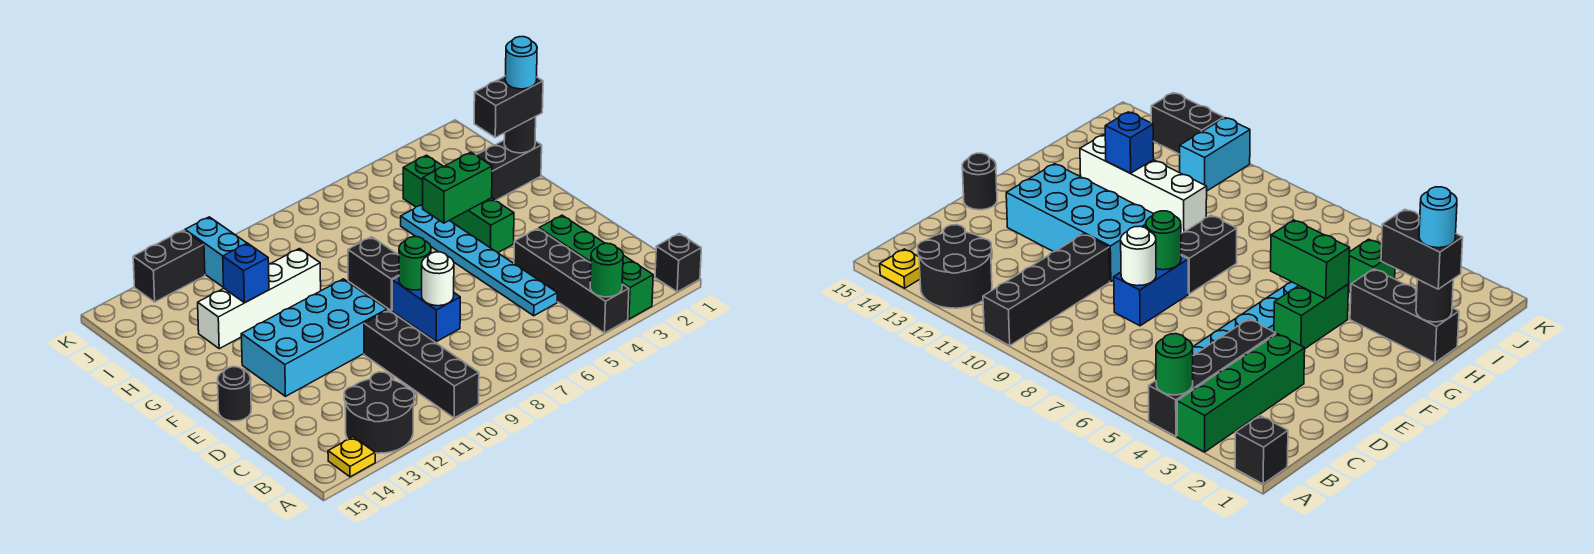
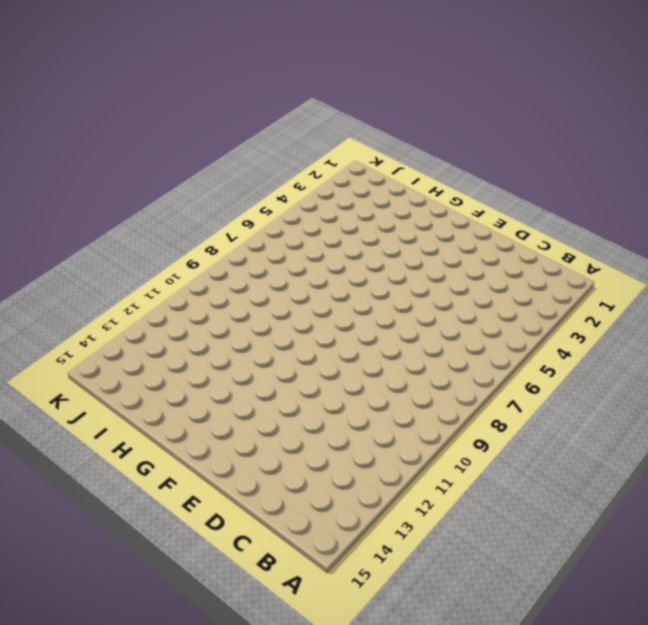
none -> black brick A1 level 1
none -> green brick A3:D3 level 1
none -> black brick A4:D4 level 1

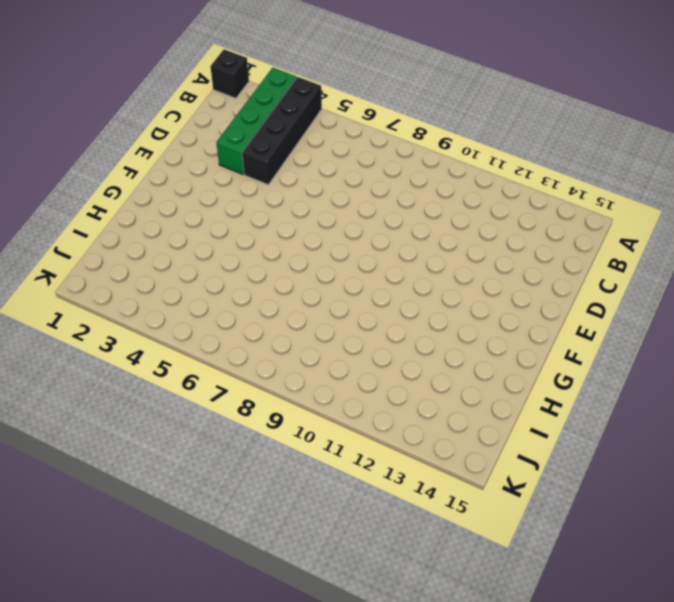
none -> black brick A10:D10 level 1
none -> black round brick A12:B13 level 1
none -> yellow plate A14 level 1

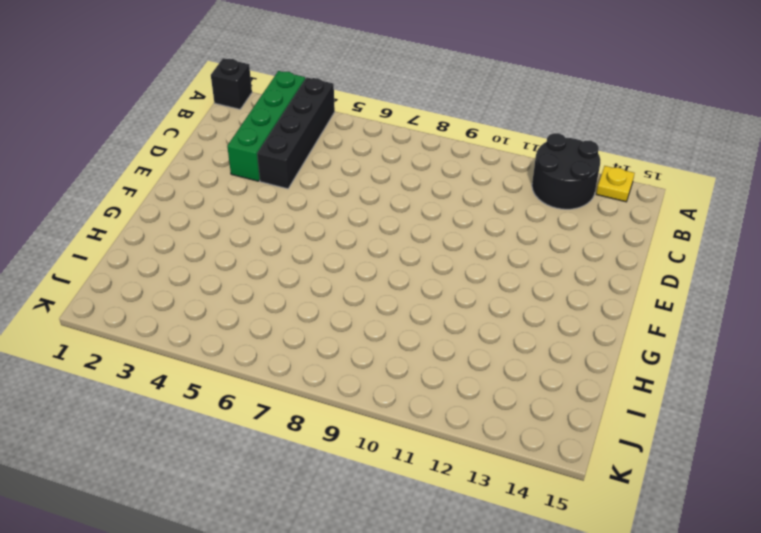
none -> black brick A10:D10 level 1
none -> cyan plate C5:H5 level 1
none -> blue brick D8:E8 level 1

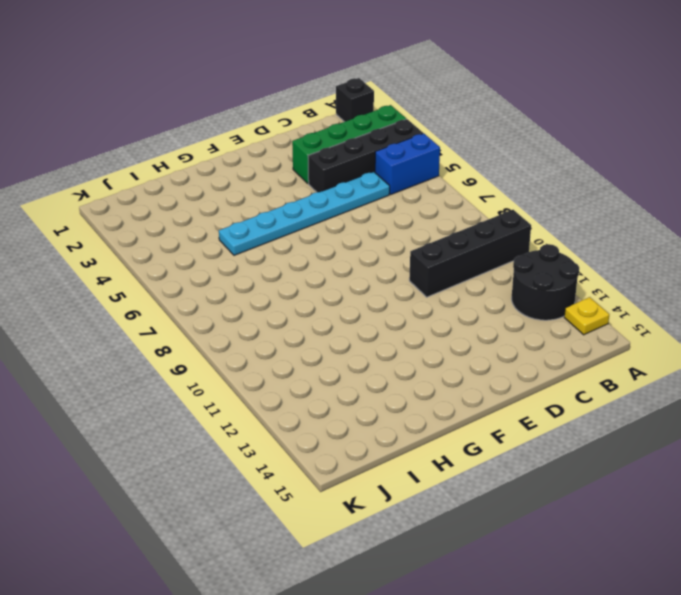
blue brick A5:B5 level 1 -> blue brick D8:E8 level 1
none -> cyan brick E10:F13 level 1
none -> black round brick E15 level 1
none -> green brick F4:G4 level 1

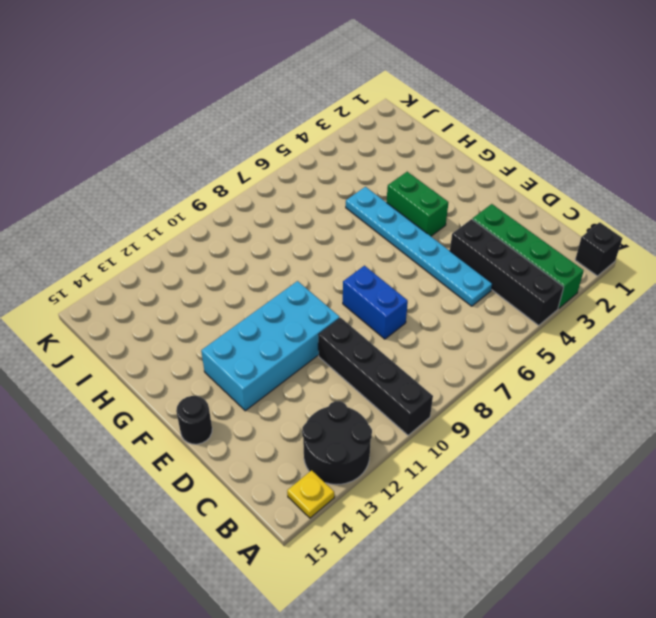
none -> black brick F8:G8 level 1
none -> black brick H1:H3 level 1
none -> white brick H10:H13 level 1

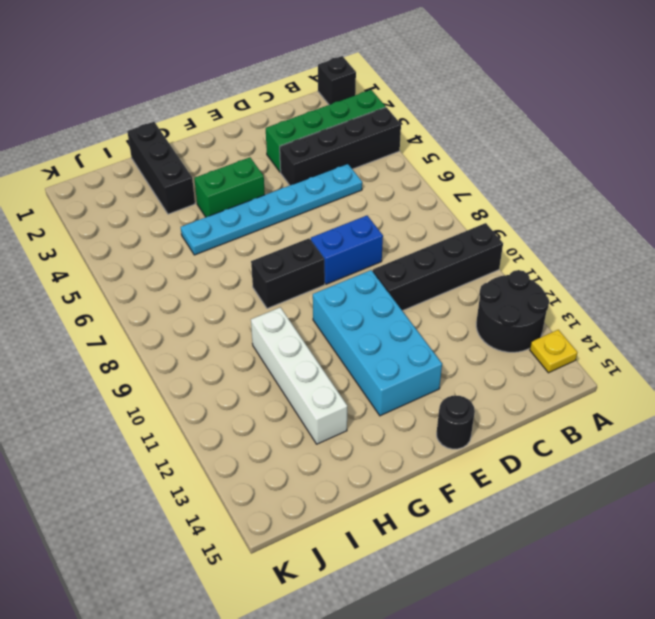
none -> green brick I4 level 1
none -> cyan brick J11:K11 level 1
none -> black brick K12:K13 level 1

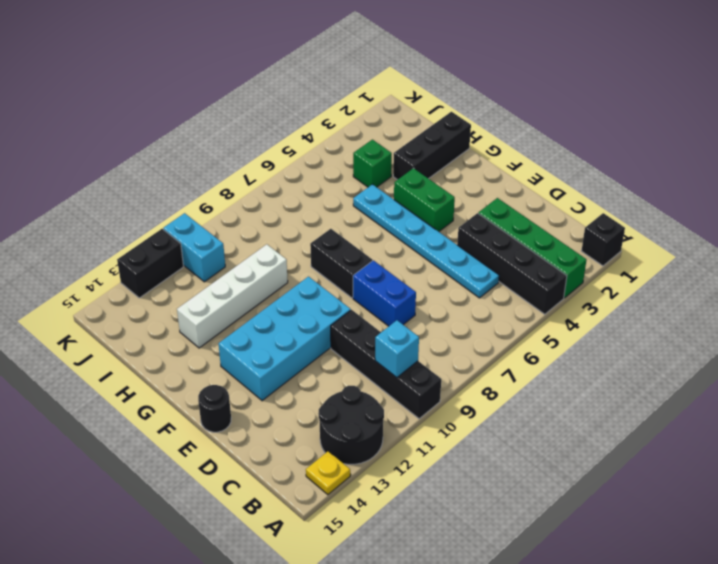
cyan brick B10 level 2 -> none
none -> green round brick A4 level 2
none -> white round brick D8 level 2
none -> green round brick E8 level 2

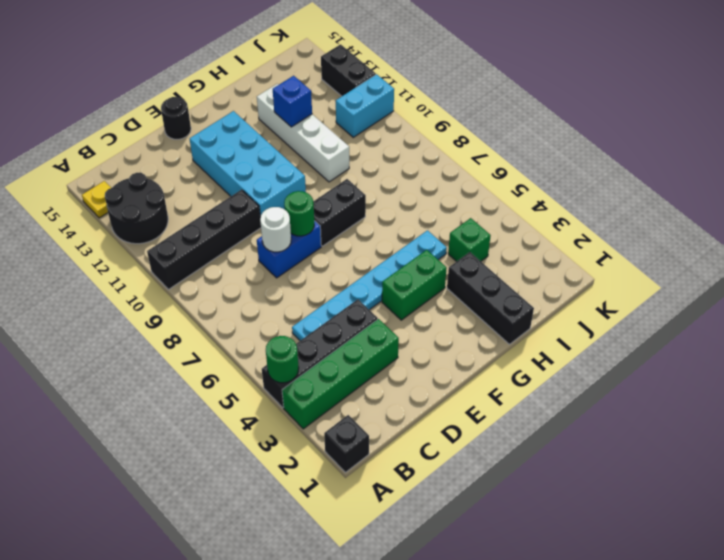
none -> green brick G4:G5 level 2
none -> black round brick H1 level 2
none -> black brick H1:H2 level 3

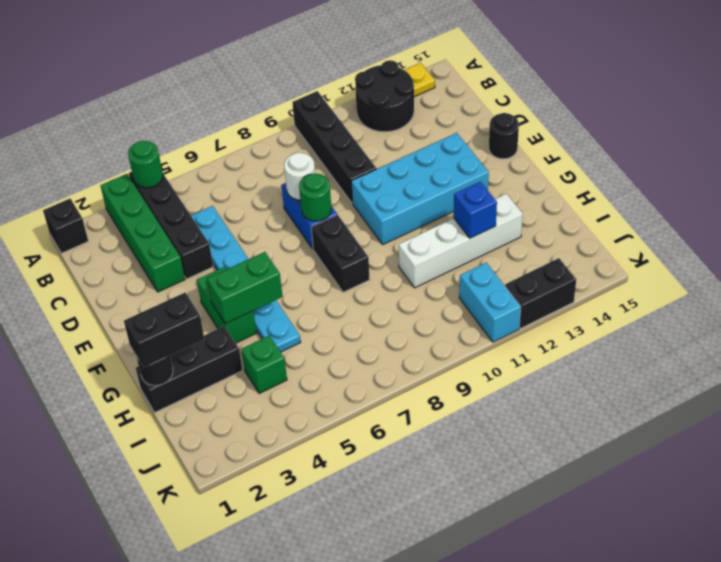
none -> cyan round brick H1 level 4

